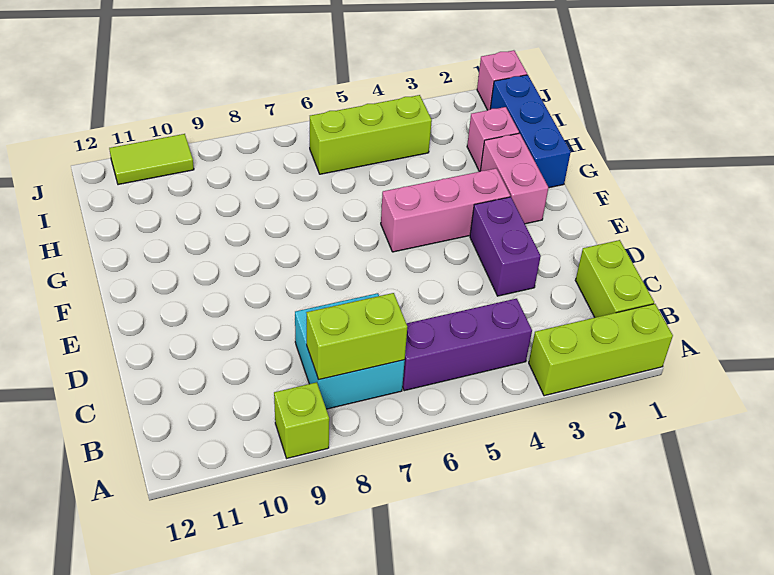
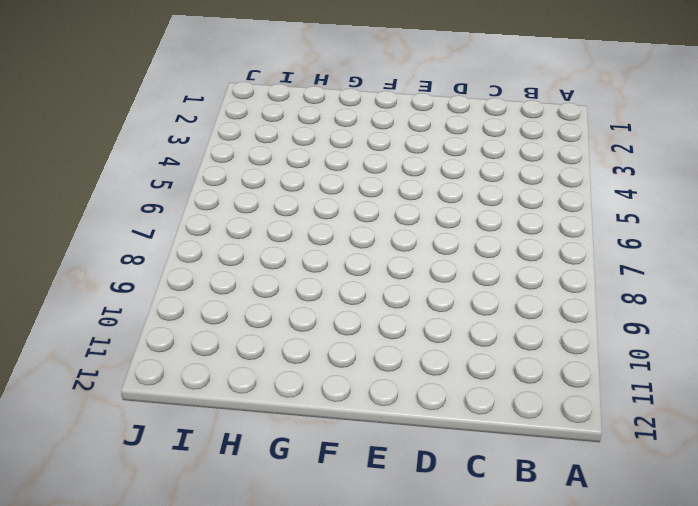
none -> lime brick A1:A3 level 1
none -> lime brick A9 level 1
none -> lime brick B1:C1 level 1

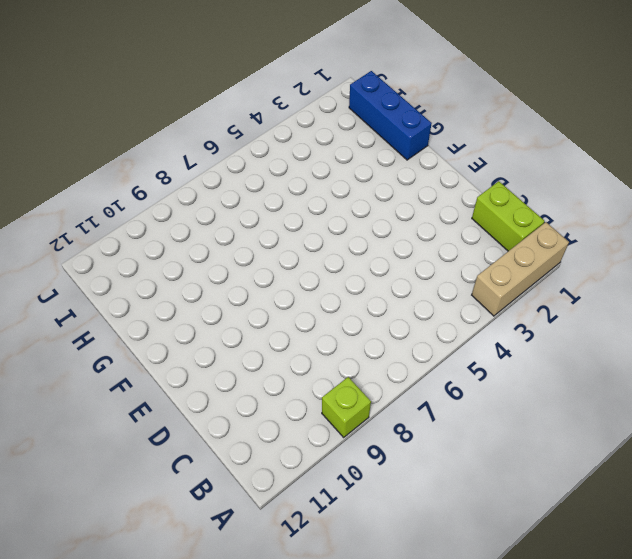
tan brick A1:A3 level 1 -> lime brick A1:A3 level 1
none -> purple brick B4:B6 level 1
none -> cyan brick B7:C8 level 1
none -> purple brick D3:E3 level 1

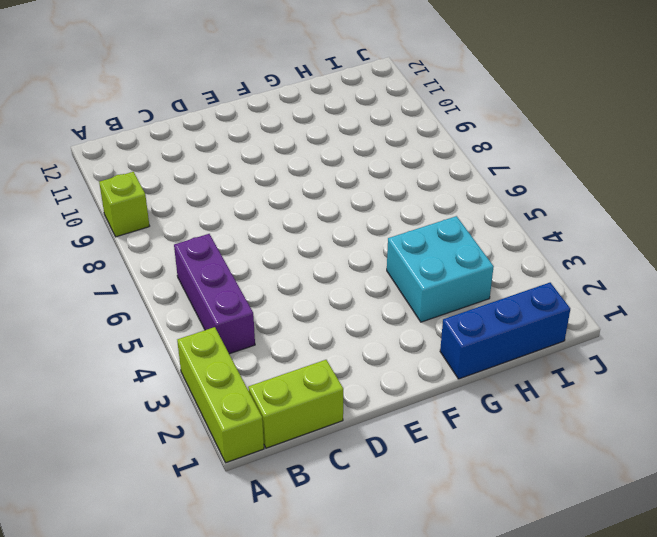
cyan brick G3:H4 level 1 -> cyan brick B7:C8 level 1
none -> purple brick D3:E3 level 1
none -> pink brick F2:G2 level 1
none -> pink brick F3:F5 level 1

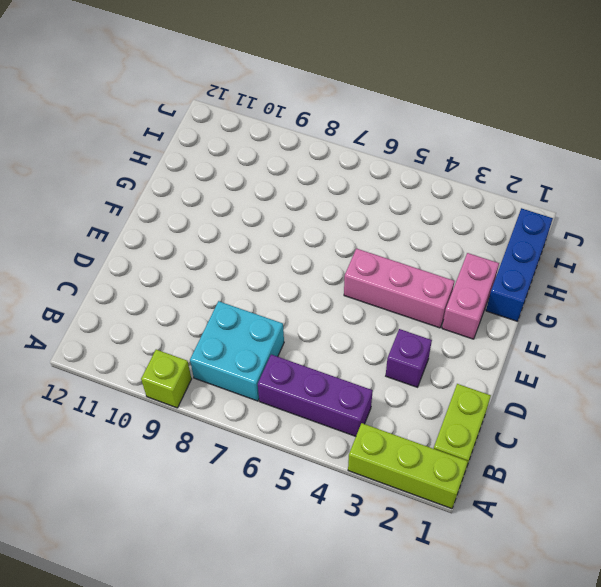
purple brick D3 level 1 -> purple brick D3:E3 level 1
none -> pink brick H2 level 1
none -> lime brick I4:I6 level 1
none -> pink brick J1 level 1

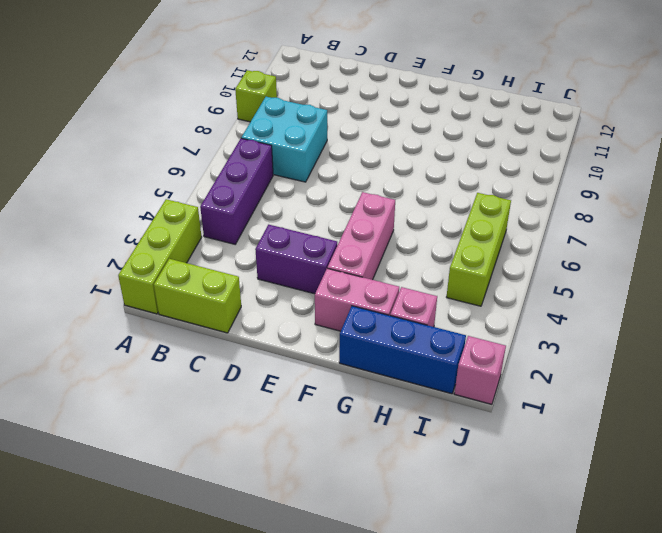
none -> lime tile J10:J11 level 1
none -> lime brick B7:B8 level 2

